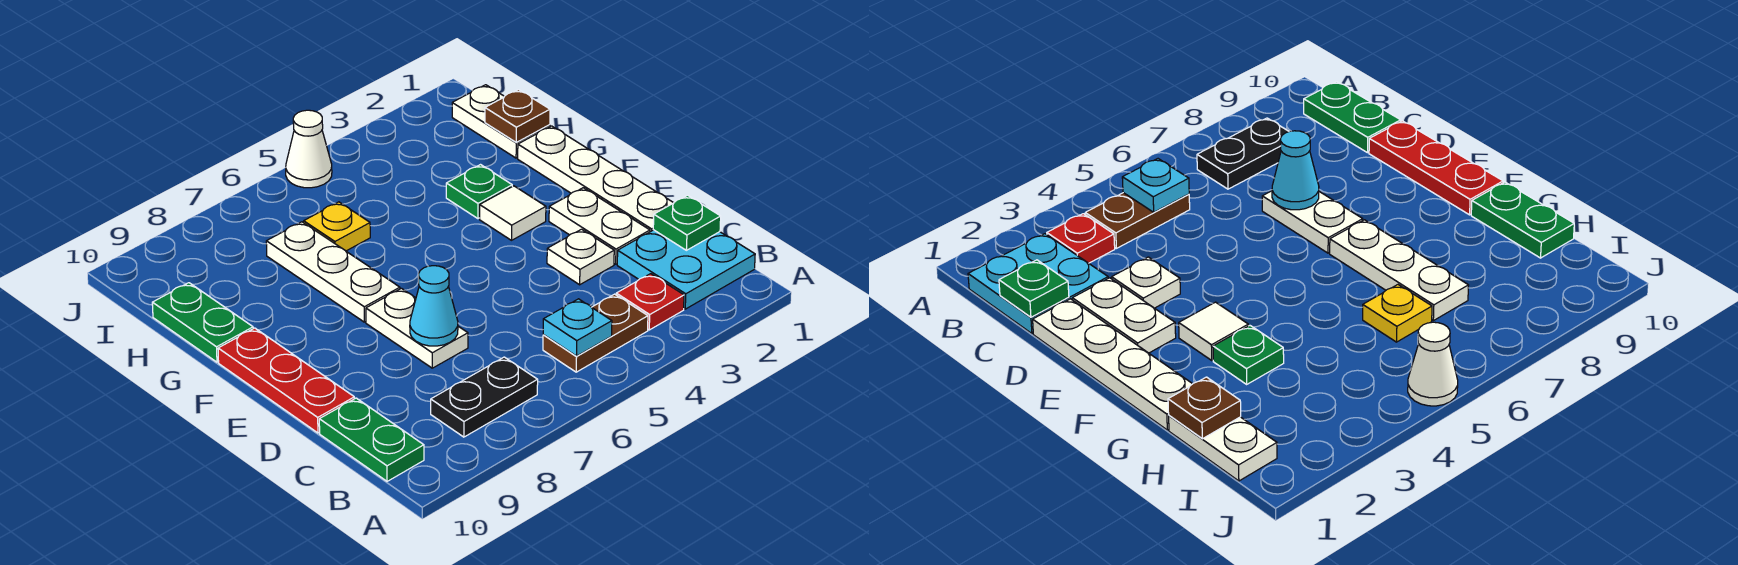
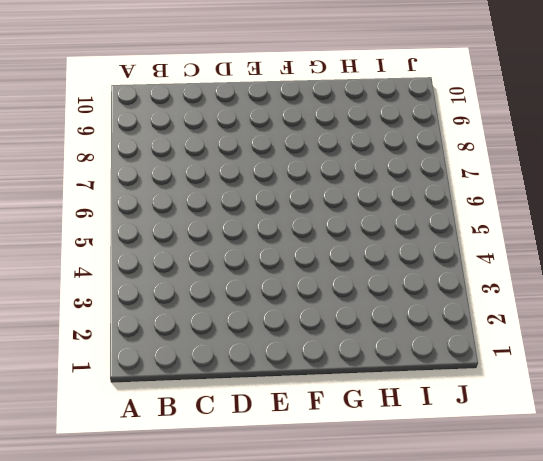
none -> cyan plate B1:C2 level 1
none -> red plate B3 level 1
none -> brown plate B4:B5 level 1

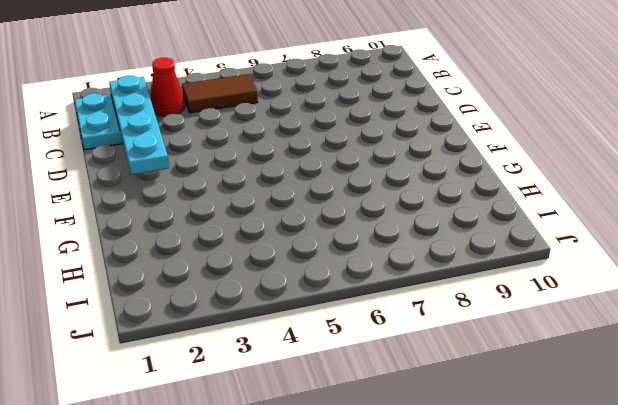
cyan plate B2:E2 level 2 -> none
red cone B3 level 1 -> red plate B3 level 1
brown tile B4:B5 level 1 -> brown plate B4:B5 level 1
none -> black plate B7:B8 level 1
none -> green plate B10:C10 level 1
none -> white plate D1:G1 level 1

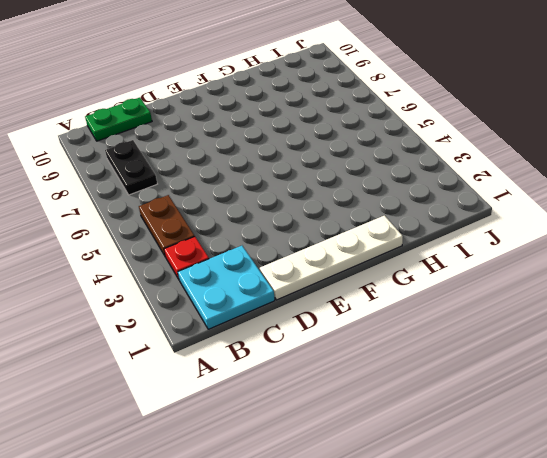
none -> white plate D2:E2 level 1
none -> white plate D3 level 1
none -> white plate D7:E7 level 1

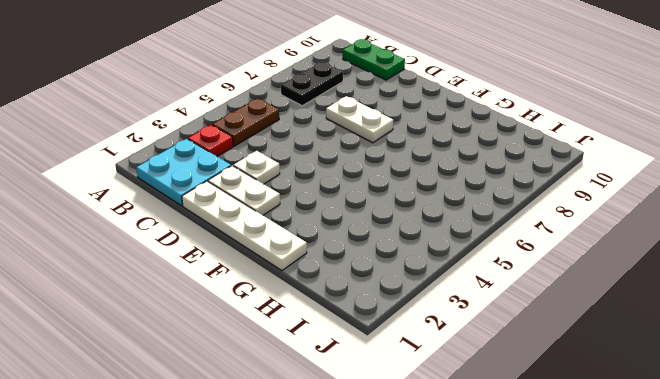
none -> red plate D10:F10 level 1
none -> white tile F3 level 1
none -> white plate F7:H7 level 1

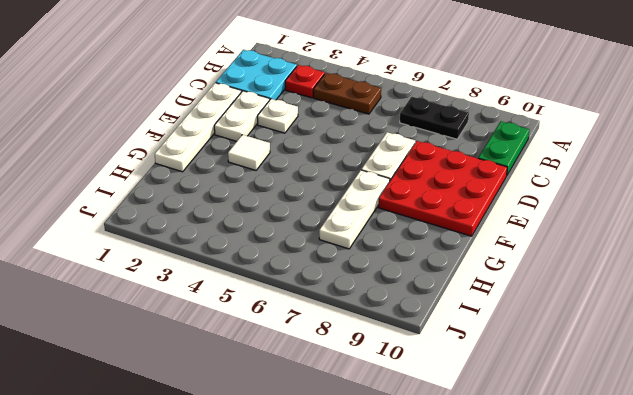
red plate D8:F10 level 1 -> red plate D10:F10 level 1
none -> green plate G3 level 1
none -> green plate G10:H10 level 1
none -> white plate H1:I1 level 1

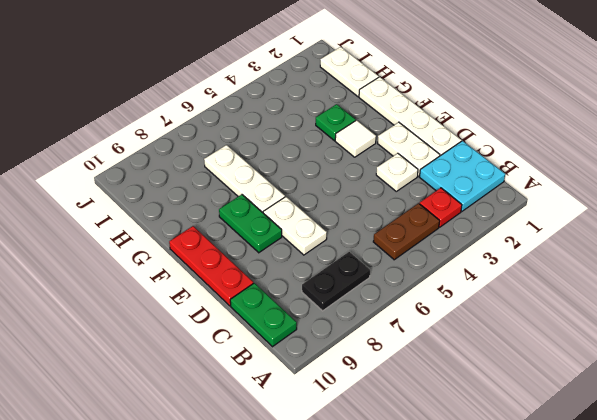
green plate E8:F8 level 1 -> green plate G10:H10 level 1
none -> yellow plate H6 level 1
none -> white cone J5 level 1
none -> cyan plate B5 level 2

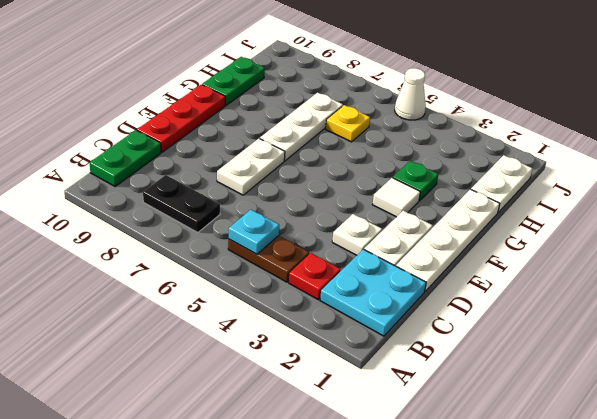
none -> green plate C1 level 2
none -> cyan cone D7 level 2
none -> brown plate H1 level 2

